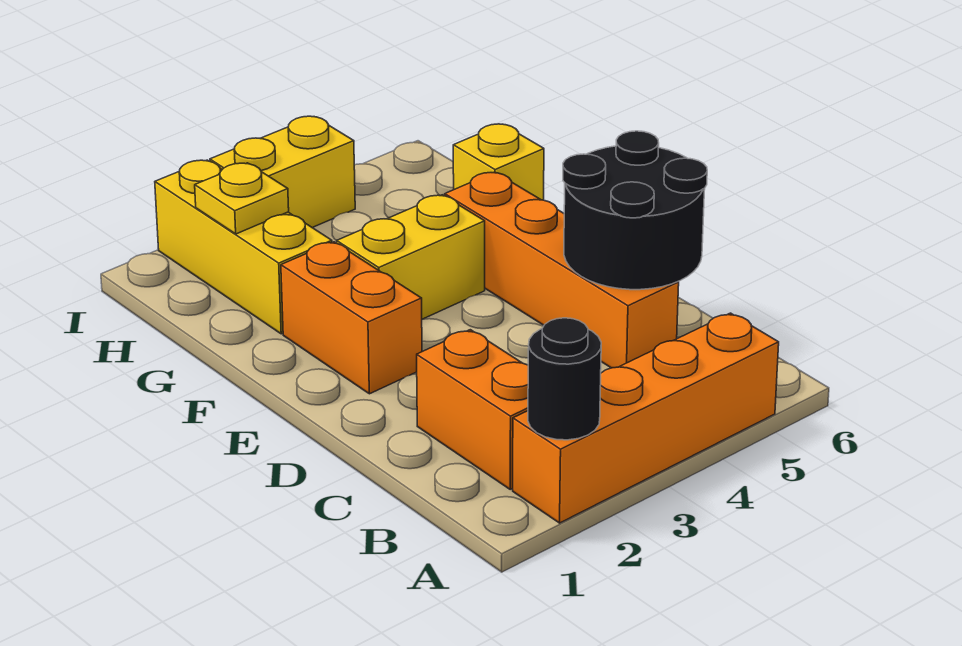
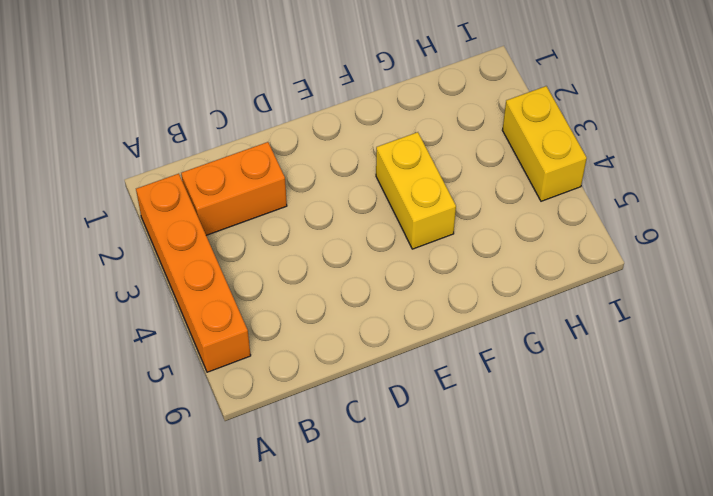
none -> orange brick C5:F5 level 1
none -> orange brick E2:F2 level 1

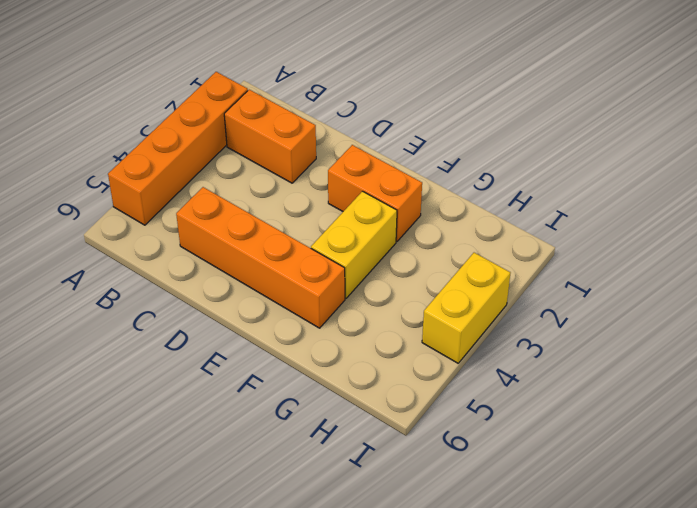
none -> yellow brick G2:I2 level 1
none -> yellow brick G6 level 1

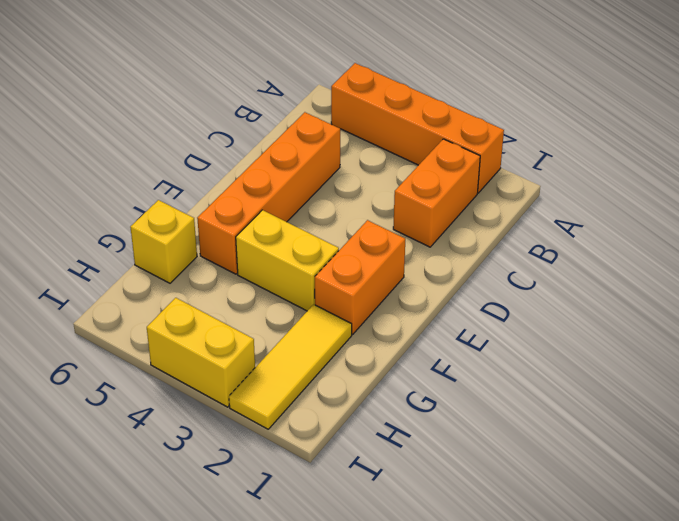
yellow tile G2:I2 level 1 -> yellow brick G2:I2 level 1
none -> black round brick A2 level 2
none -> black round brick C5:D6 level 2

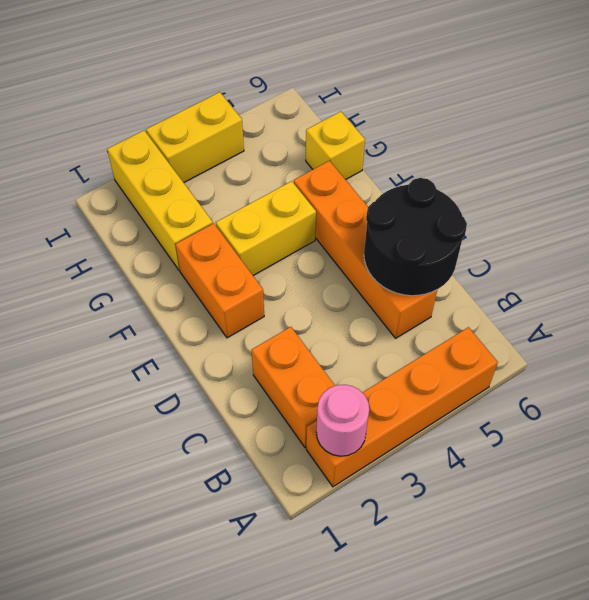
pink round brick A2 level 2 -> black round brick A2 level 2
none -> yellow plate H2 level 2

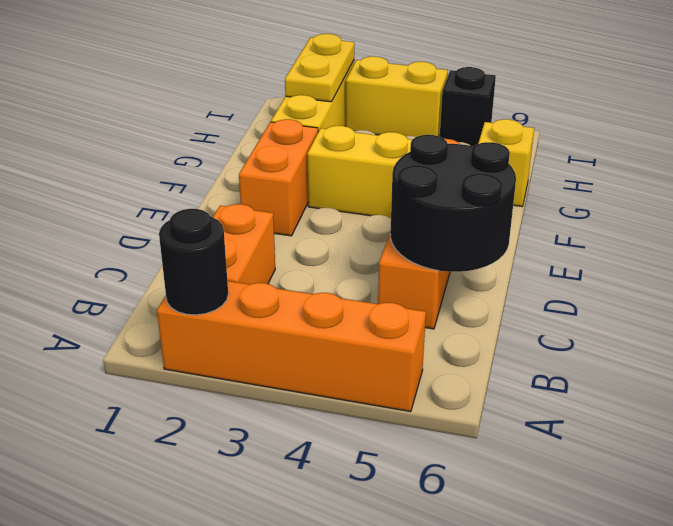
yellow plate H2:I2 level 2 -> yellow plate H2 level 2
black brick I5 level 1 -> none

